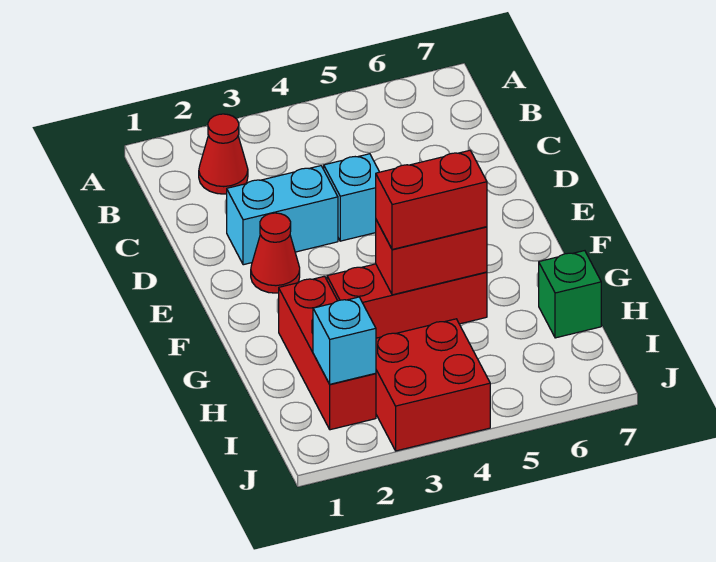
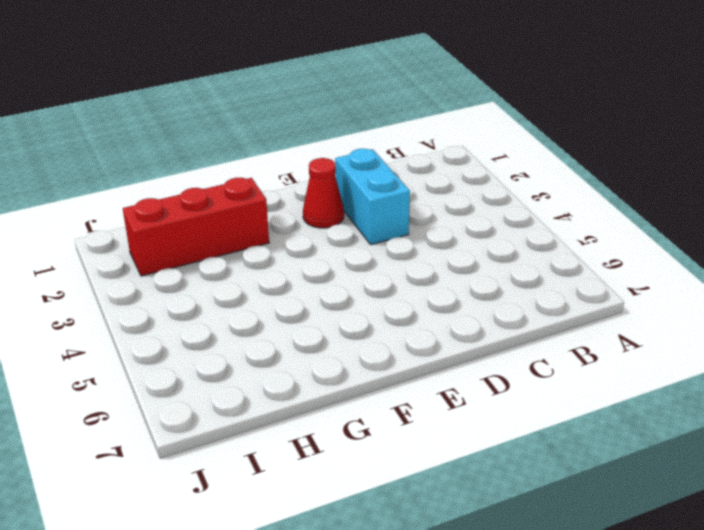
none -> red cone B2 level 1
none -> cyan brick D4 level 1

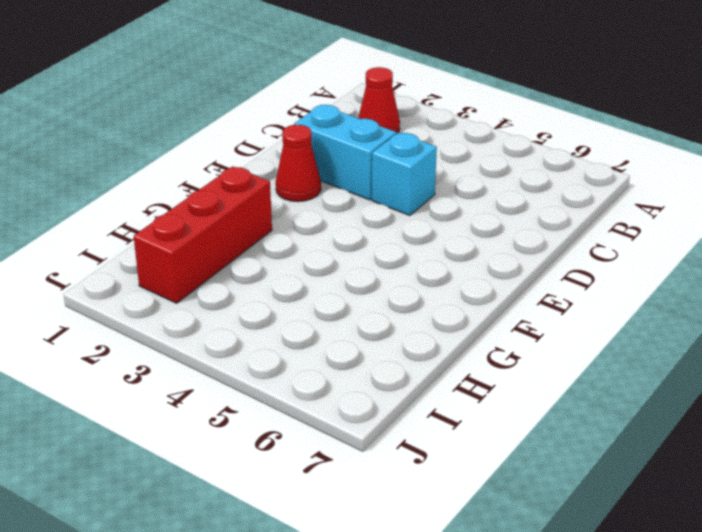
none -> red brick G3:G5 level 1
none -> green brick H7 level 1

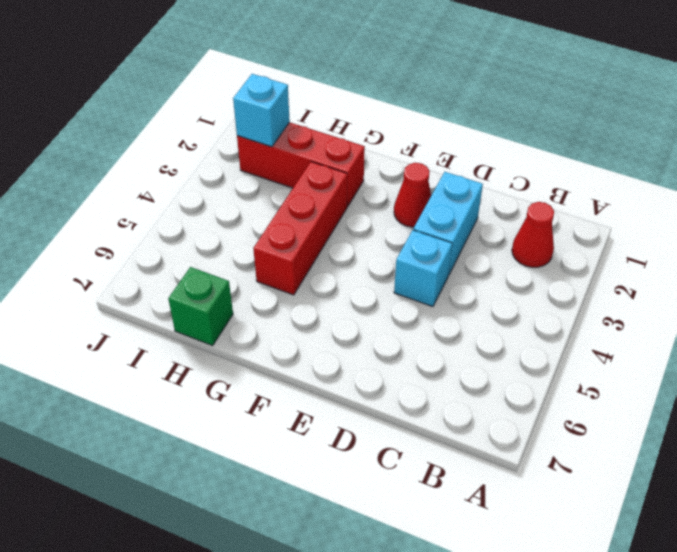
none -> red brick I3:J4 level 1
none -> red brick G4:G5 level 2

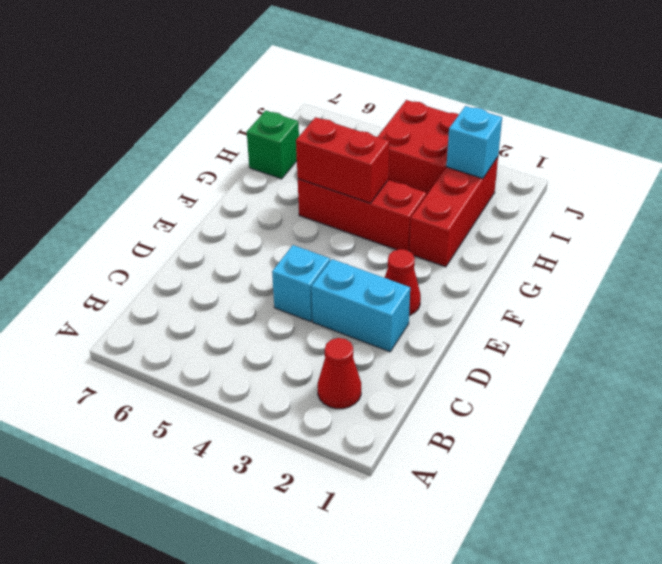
none -> red brick G4:G5 level 3

